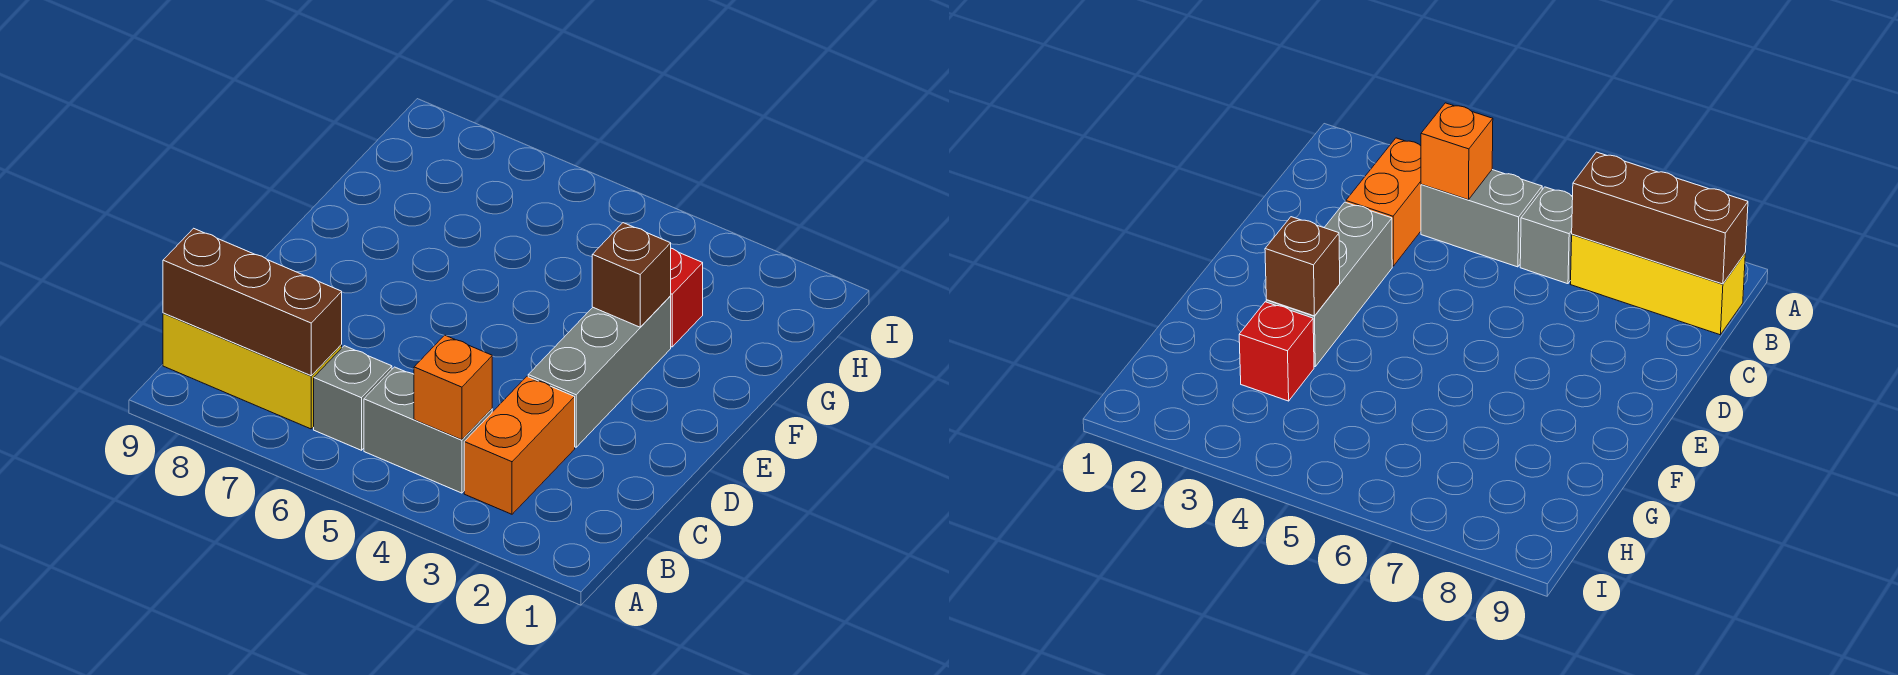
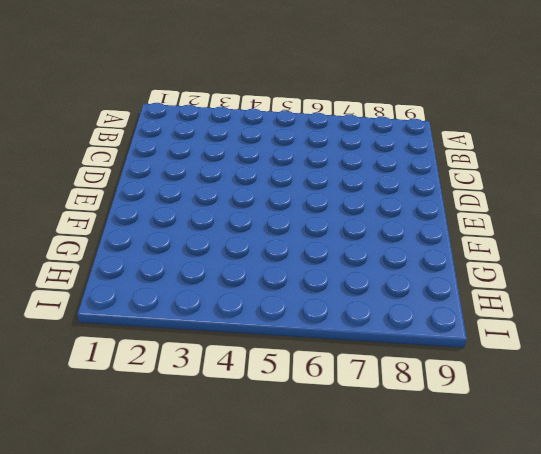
none -> orange brick B3:C3 level 1
none -> grey brick B4:B5 level 1

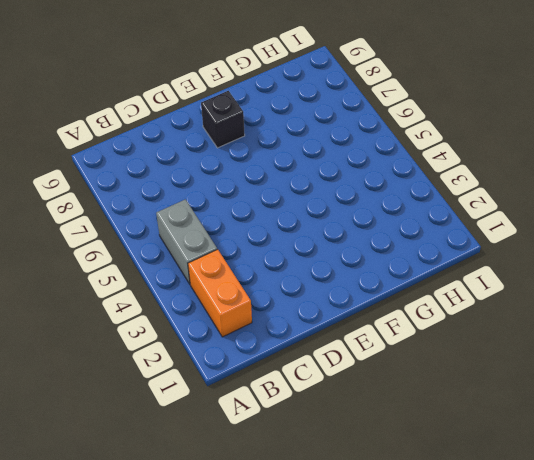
orange brick B2:B3 level 1 -> orange brick B3:C3 level 1
black brick E8 level 1 -> none
none -> grey brick B6 level 1
none -> yellow brick B7:B9 level 1

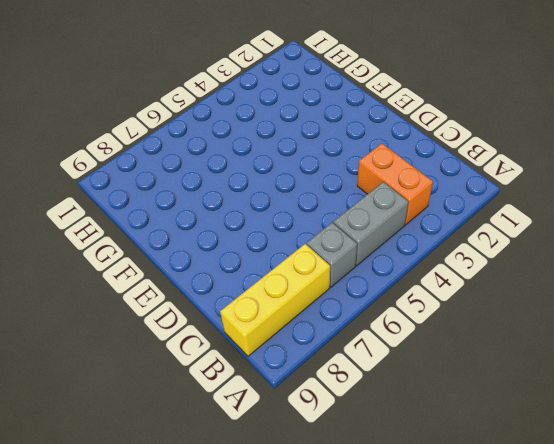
none -> grey brick D3:F3 level 1
none -> red brick G3 level 1

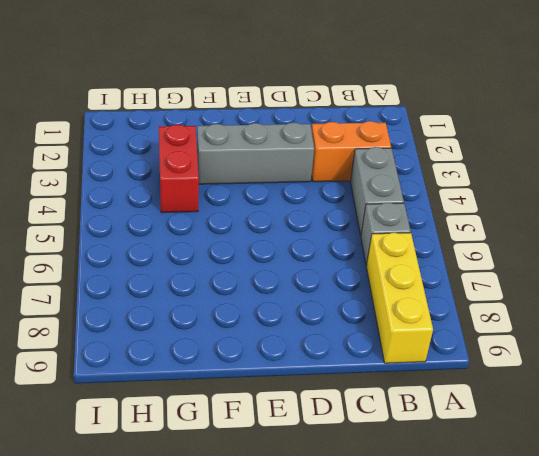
red brick G3:G4 level 1 -> red brick G3 level 1
none -> orange brick B4 level 2
none -> brown brick B7:B9 level 2

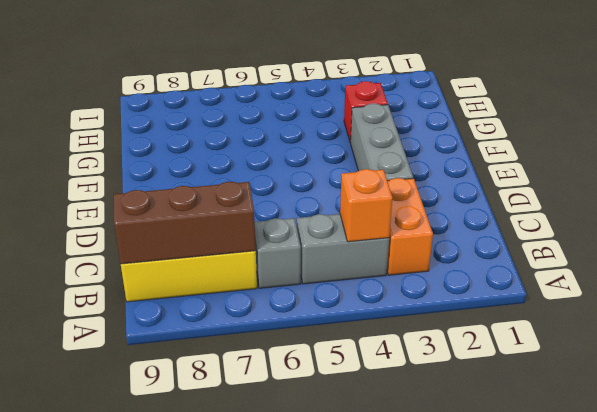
none -> brown brick F3 level 2

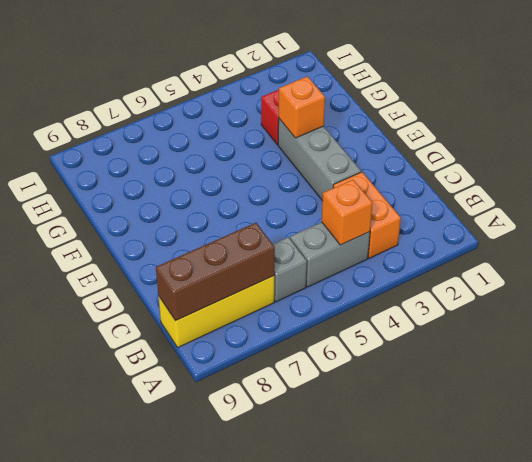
orange brick F3 level 2 -> brown brick F3 level 2

